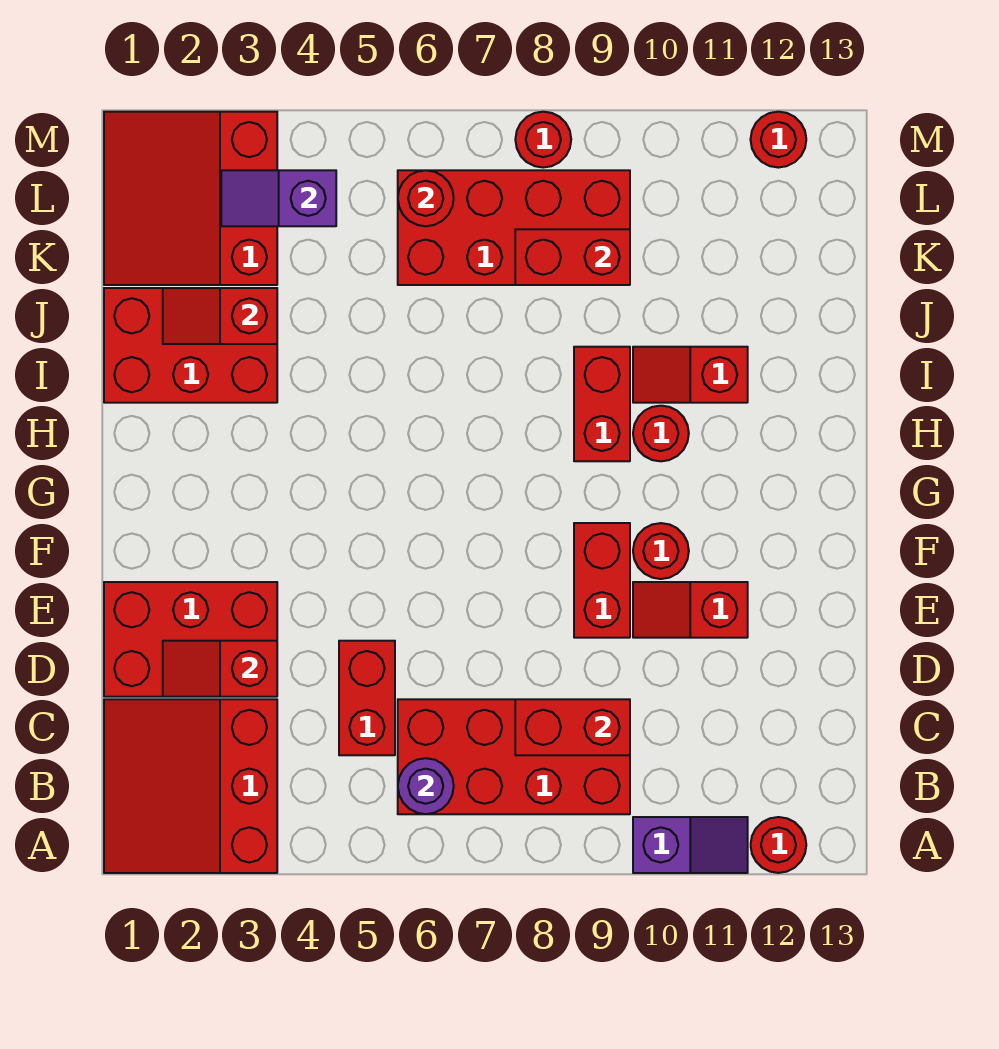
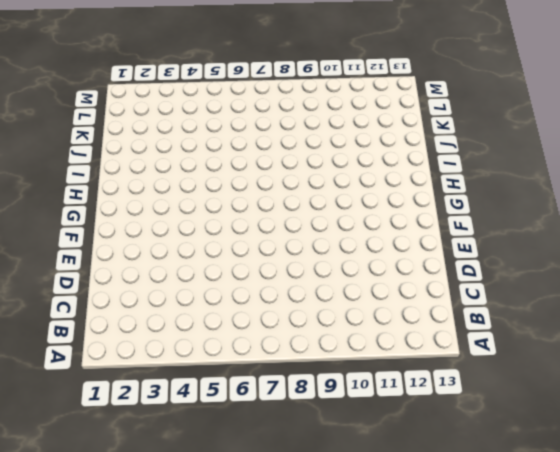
none -> red slope A1:C3 level 1 top 3
none -> purple slope A10:A11 level 1 top 10
none -> red round brick A12 level 1

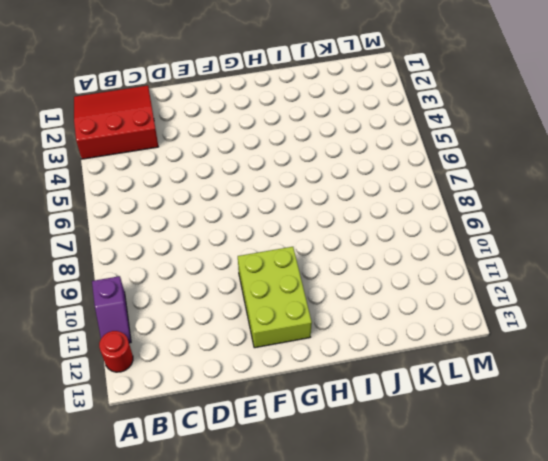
lime brick F10:G12 level 1 -> red round brick F10 level 1
none -> red brick B6:C9 level 1
none -> red brick C5:D5 level 1
none -> red brick D1:E3 level 1

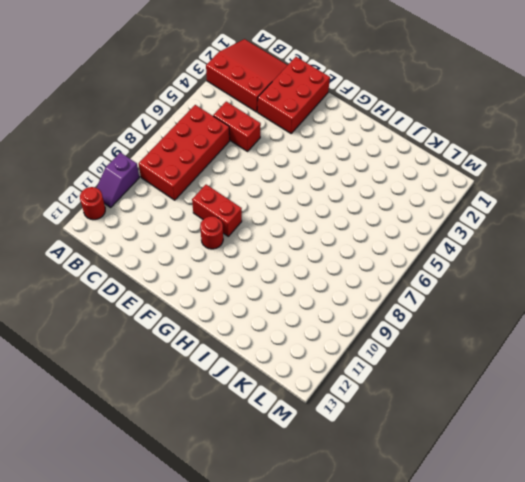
none -> red slope E10:E11 level 1 top 11
none -> red brick H9:I9 level 1
none -> red round brick H10 level 1

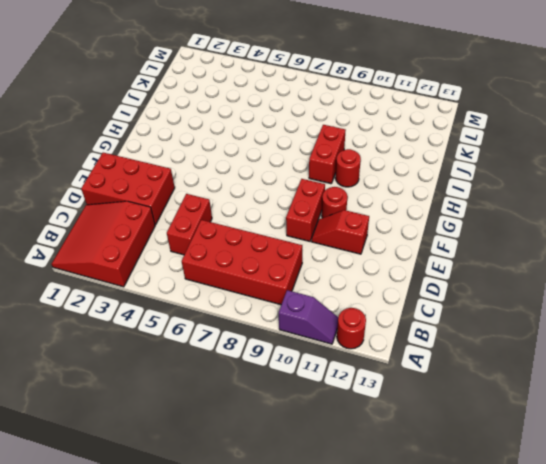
none -> red brick I1:J3 level 1
none -> red slope I10:I11 level 1 top 11
none -> red slope K1:M3 level 1 top 3

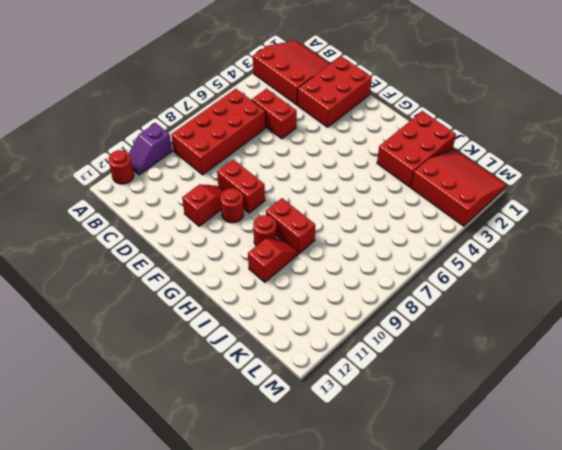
none -> red brick K6:L9 level 1
none -> red round brick M8 level 1
none -> red round brick M12 level 1

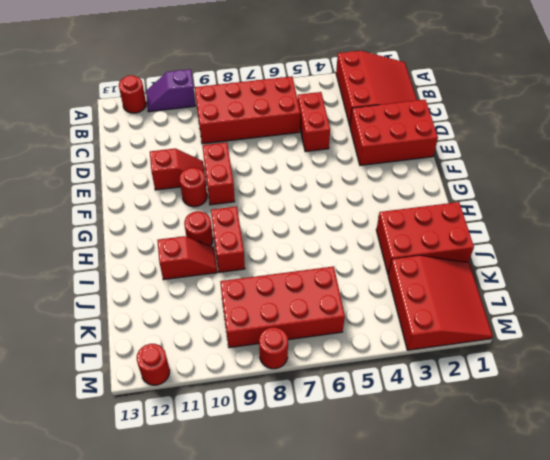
none -> purple round brick B6 level 2
none -> red brick C8:C9 level 2
none -> red slope D2:D3 level 2 top 3

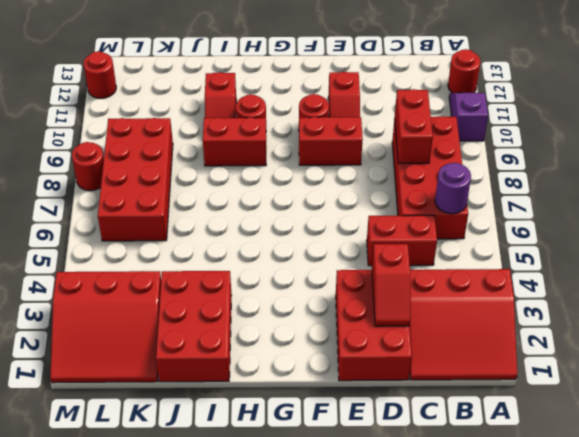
none -> red slope J2:J3 level 2 top 3
none -> red brick K8:K9 level 2
none -> purple slope L3:L4 level 2 top 4

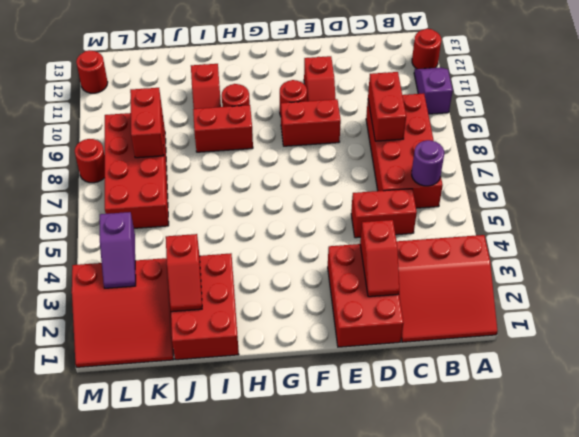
none -> red round brick L6 level 2

